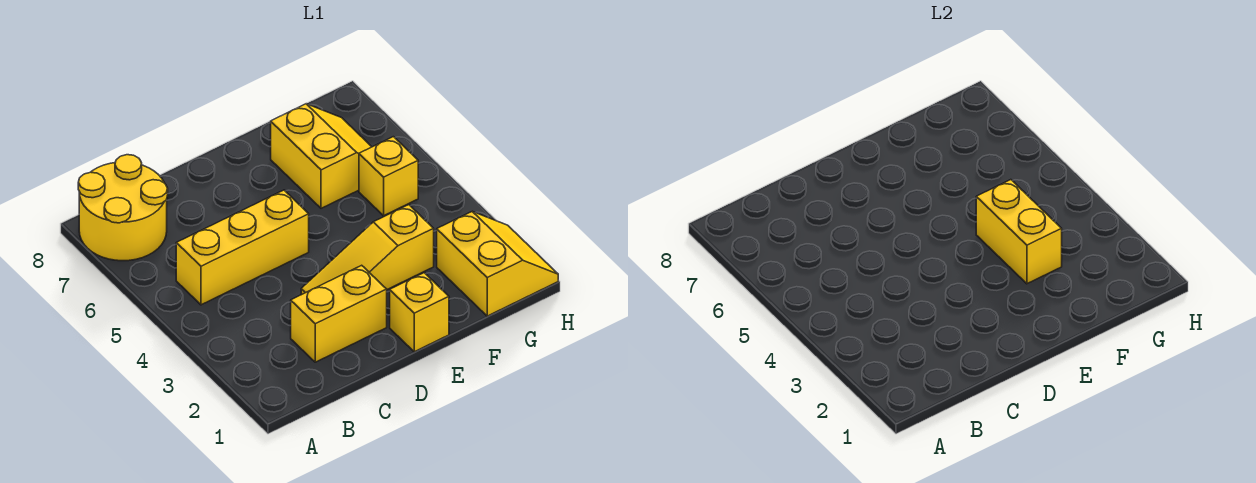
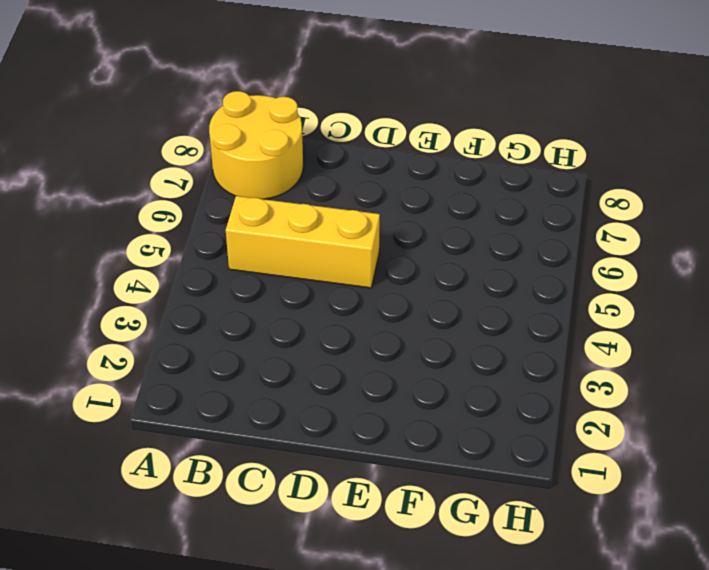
none -> yellow brick C2:D2 level 1
none -> yellow slope D3:F3 level 1 top F

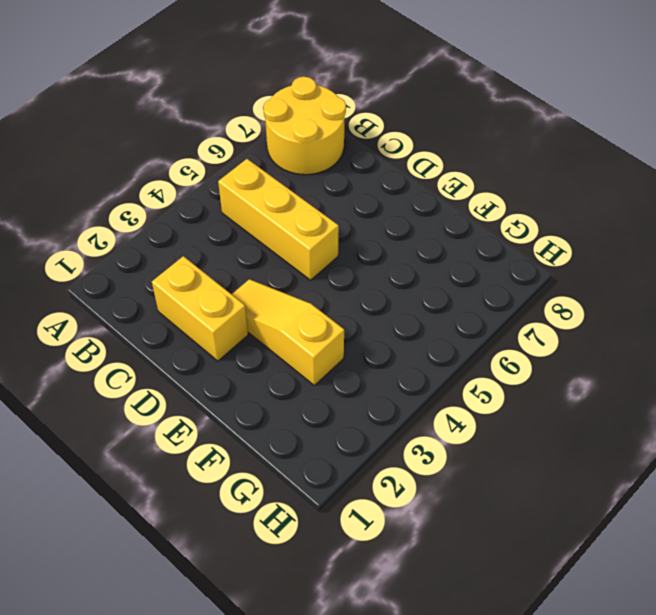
none -> yellow brick E1 level 1
none -> yellow slope F6:G7 level 1 top F

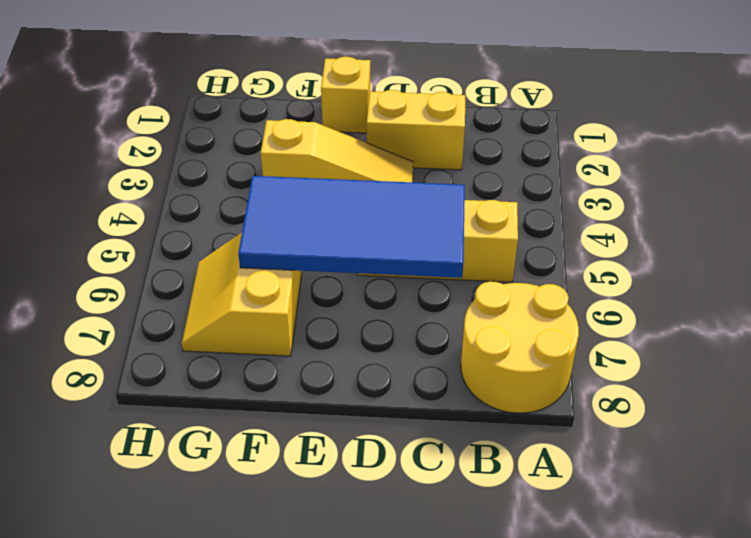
blue tile C5:F6 level 2 -> none
none -> yellow slope G1:H2 level 1 top G
none -> yellow brick G5 level 1

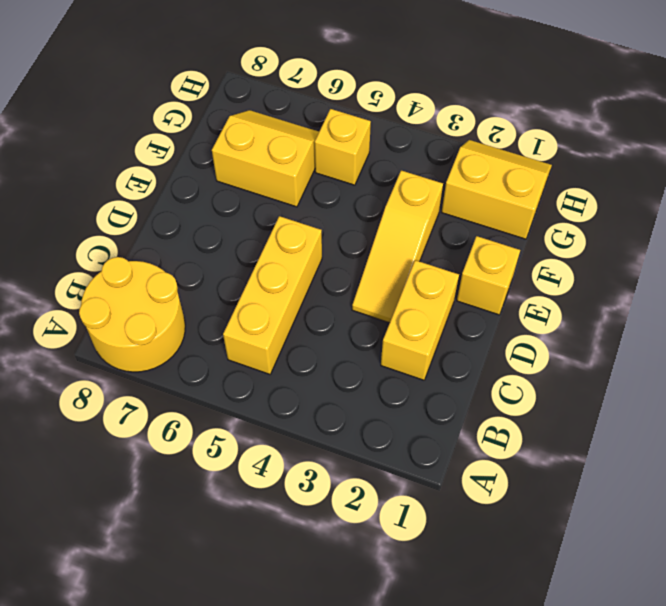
none -> yellow brick F3:F4 level 2

